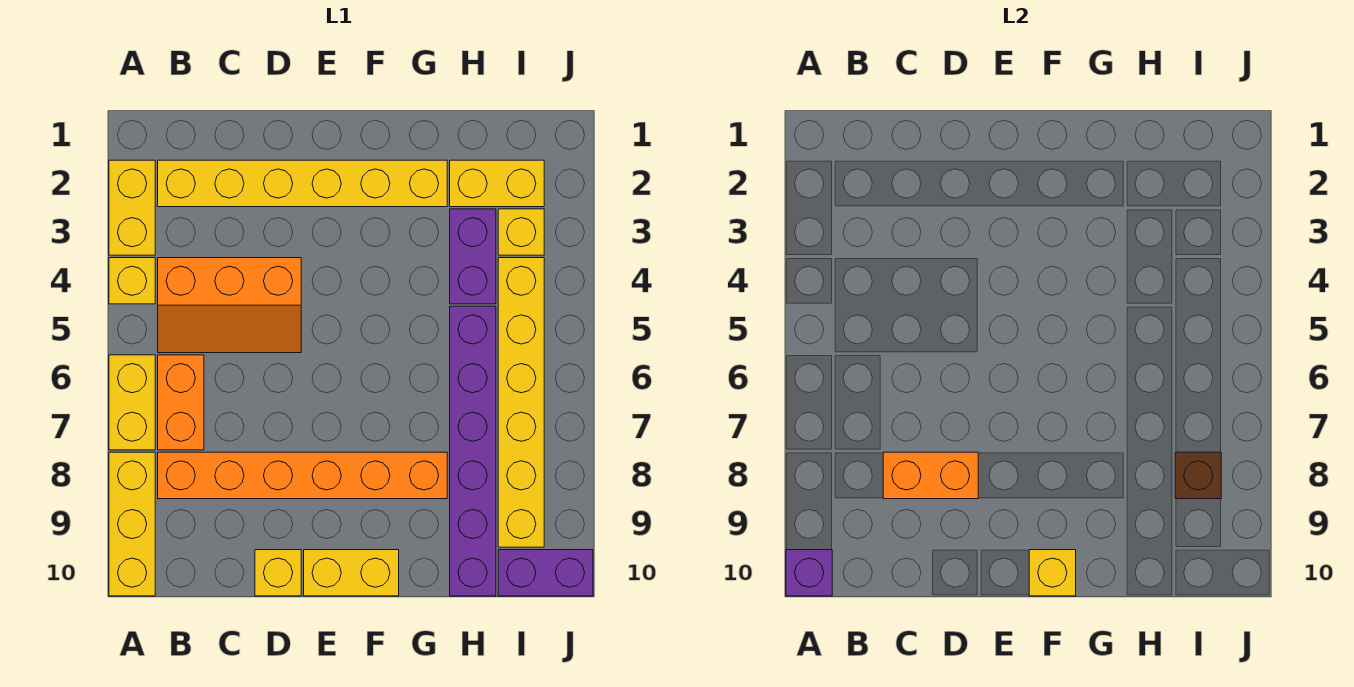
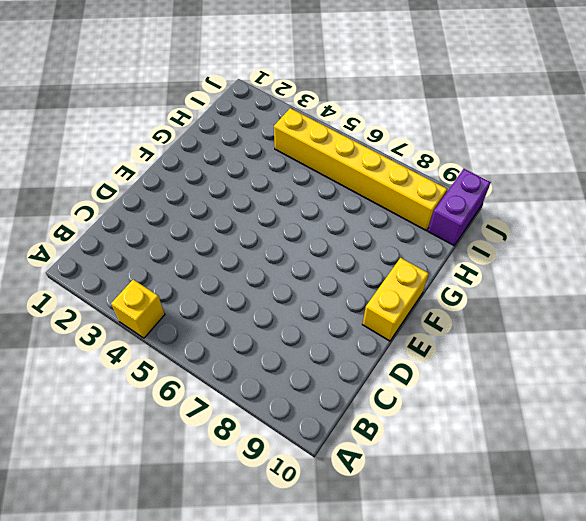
none -> yellow brick A2:A3 level 1
none -> yellow brick A6:A7 level 1
none -> yellow brick A8:A10 level 1

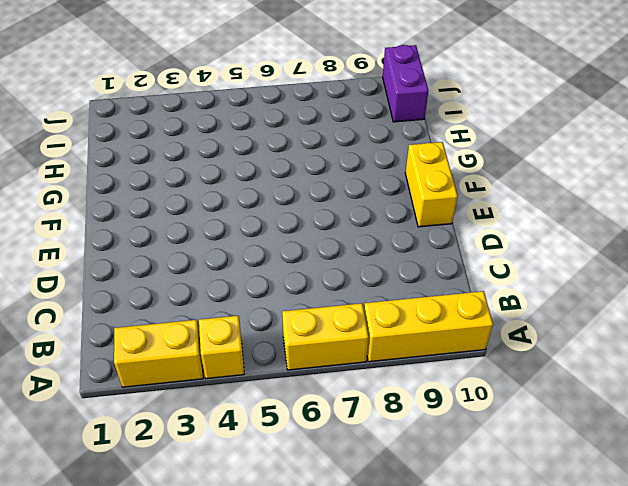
none -> yellow brick B2:G2 level 1
none -> orange slope B4:D5 level 1 top 4
none -> orange brick B6:B7 level 1

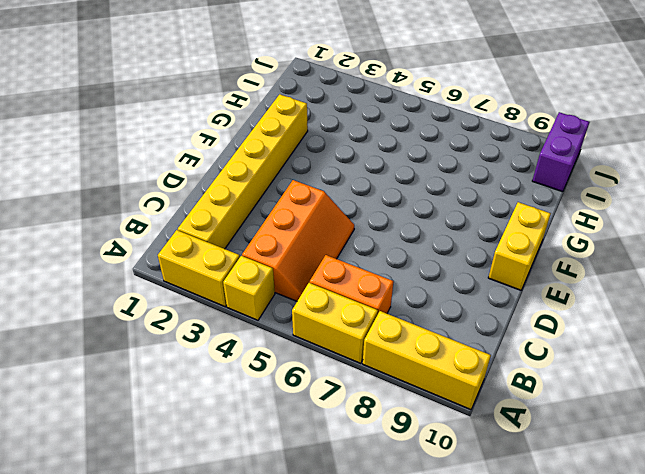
none -> orange brick B8:G8 level 1
none -> yellow brick D10 level 1
none -> yellow brick H2:I2 level 1

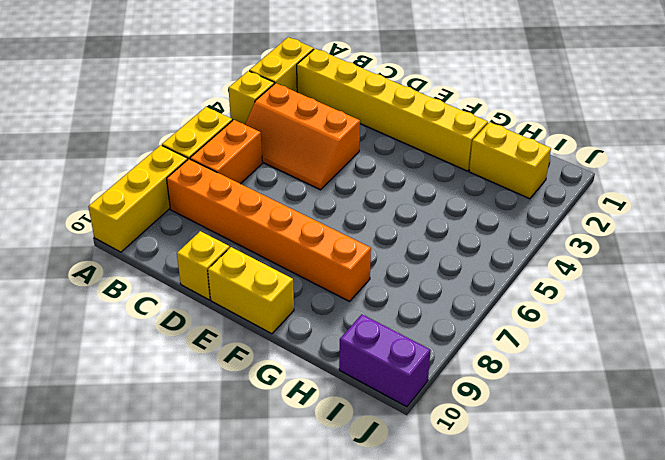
none -> purple brick H3:H4 level 1
none -> purple brick H5:H10 level 1
none -> yellow brick I3 level 1

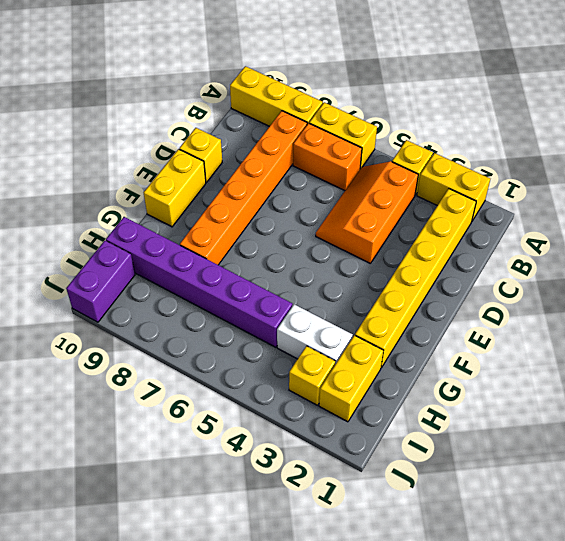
white brick H3:H4 level 1 -> purple brick H3:H4 level 1
none -> yellow brick I4:I9 level 1
none -> purple brick A10 level 2
none -> orange brick C8:D8 level 2

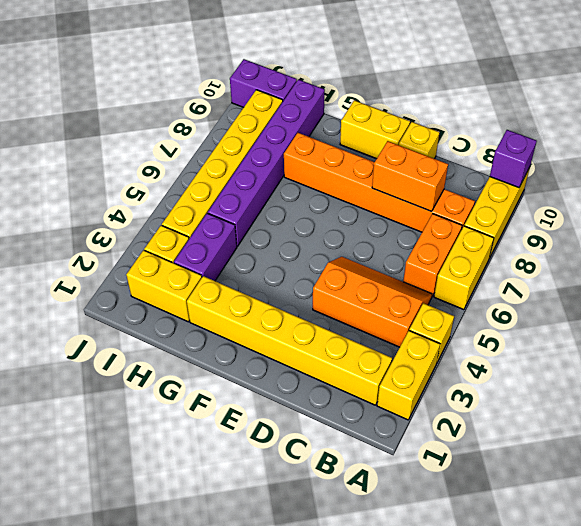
none -> yellow brick F10 level 2
none -> brown brick I8 level 2

